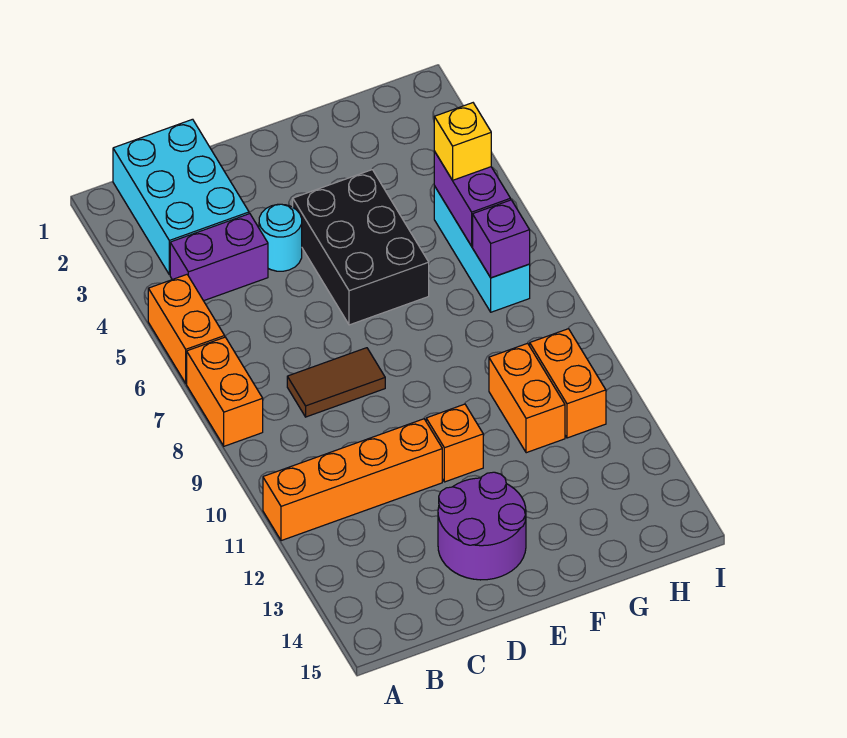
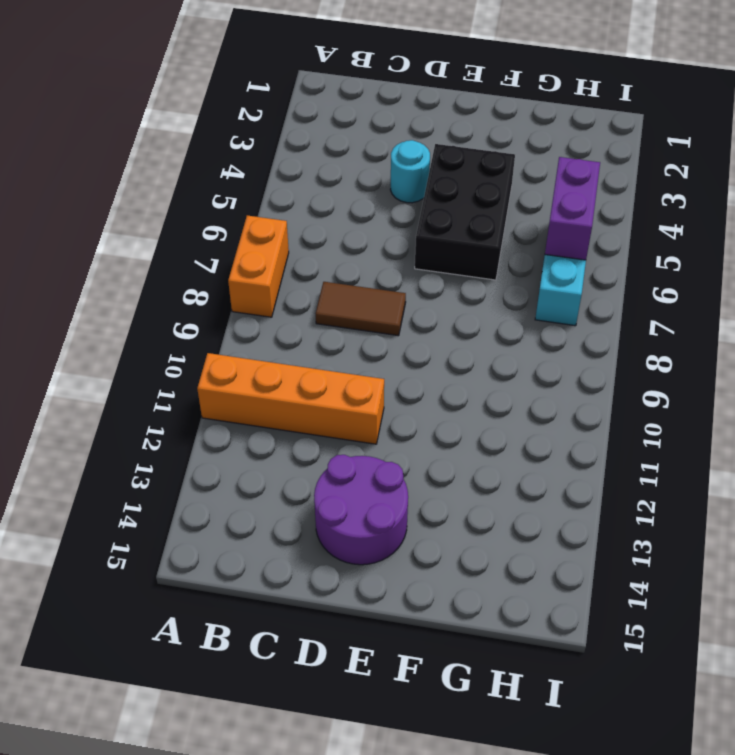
none -> orange brick A5:A6 level 1
none -> cyan brick B1:C3 level 1
none -> purple brick B4:C4 level 1

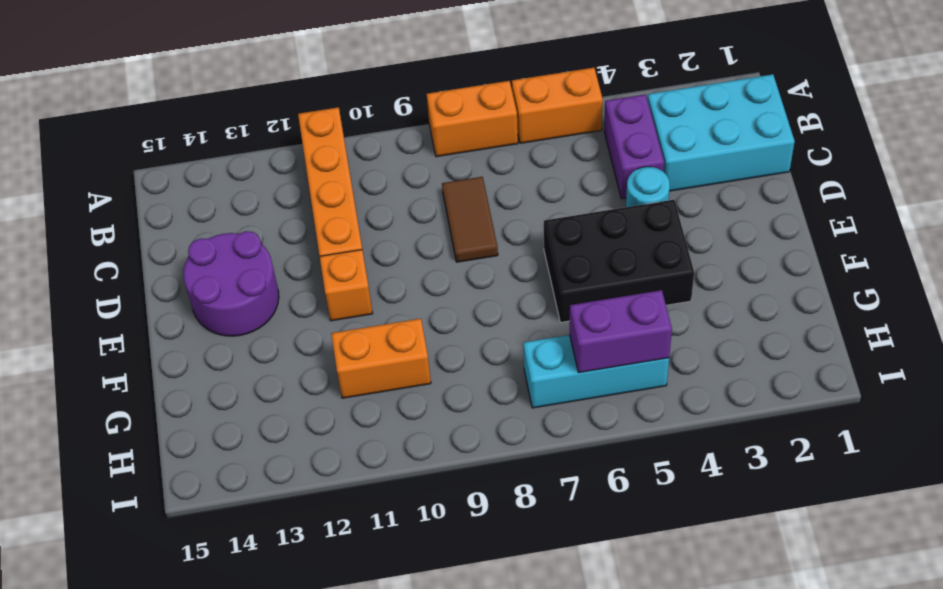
none -> orange brick H10:H11 level 1
none -> purple brick H7 level 2
none -> yellow brick H5 level 3

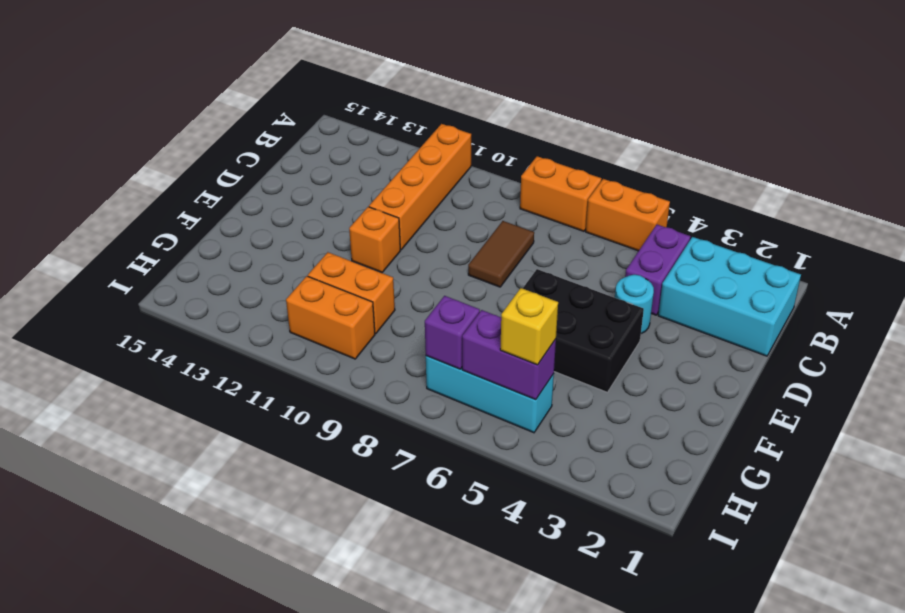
none -> purple round brick D13:E14 level 1

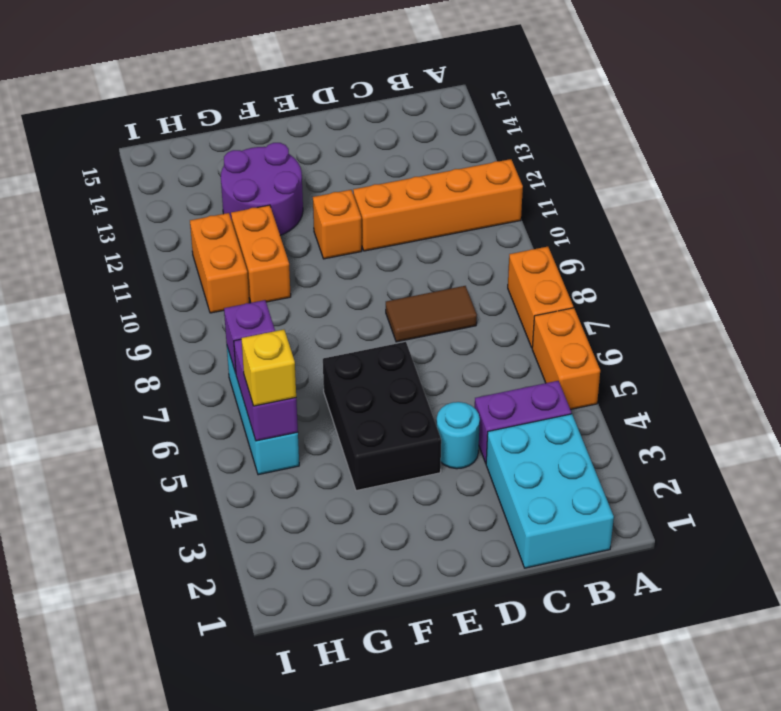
purple round brick F12:G13 level 1 -> purple round brick D13:E14 level 1

